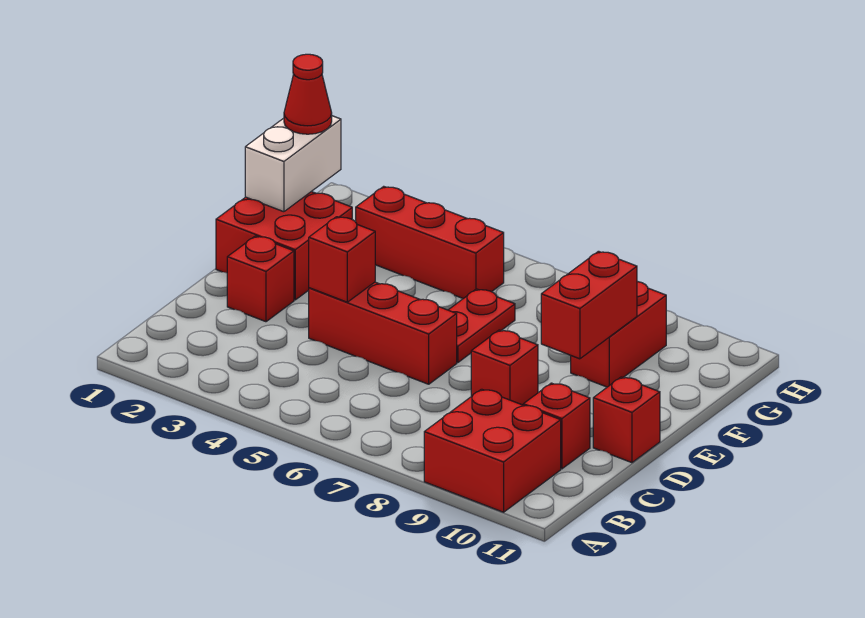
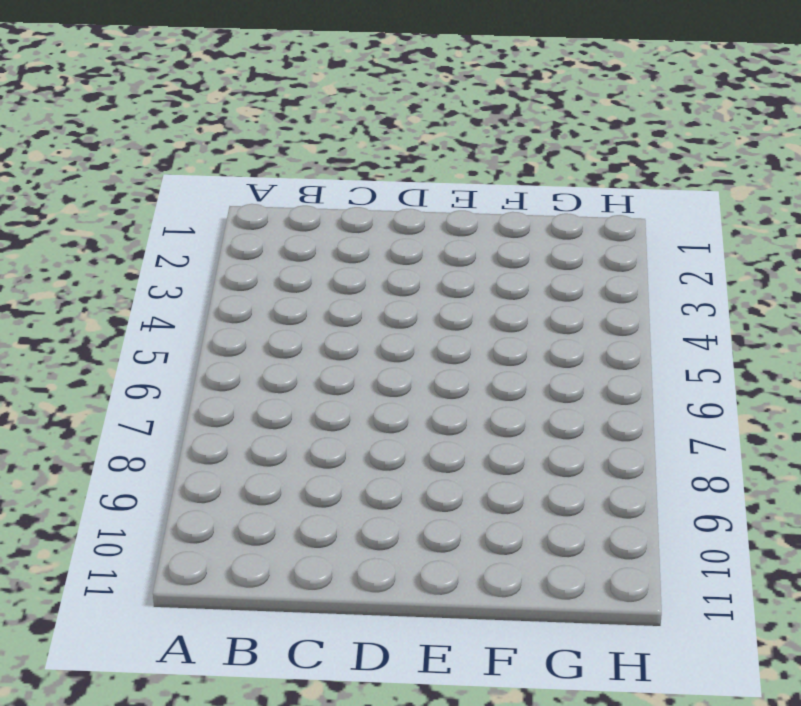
none -> red brick A9:B10 level 1
none -> red brick C10 level 1
none -> red brick D2 level 1

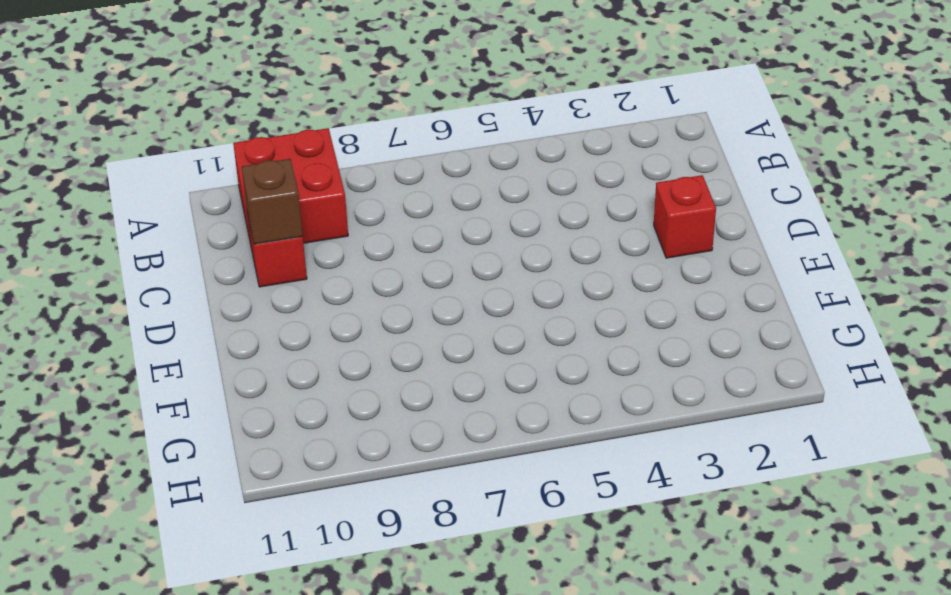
brown brick C10 level 2 -> none
none -> red brick D4:D6 level 1
none -> red brick D8 level 1
none -> red brick D11 level 1

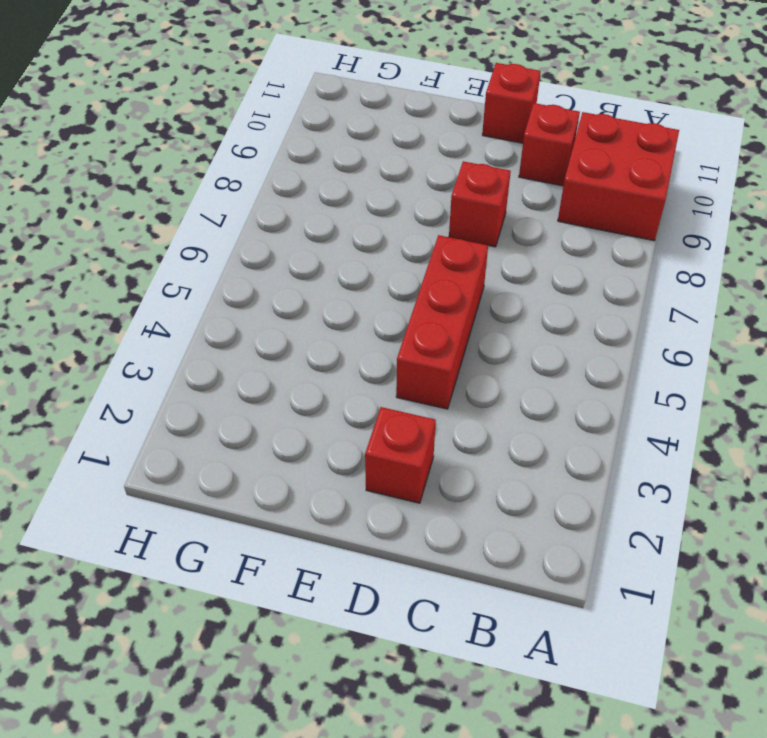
none -> red brick E1:F2 level 1
none -> red plate E6:F6 level 1
none -> red brick F9:G9 level 1

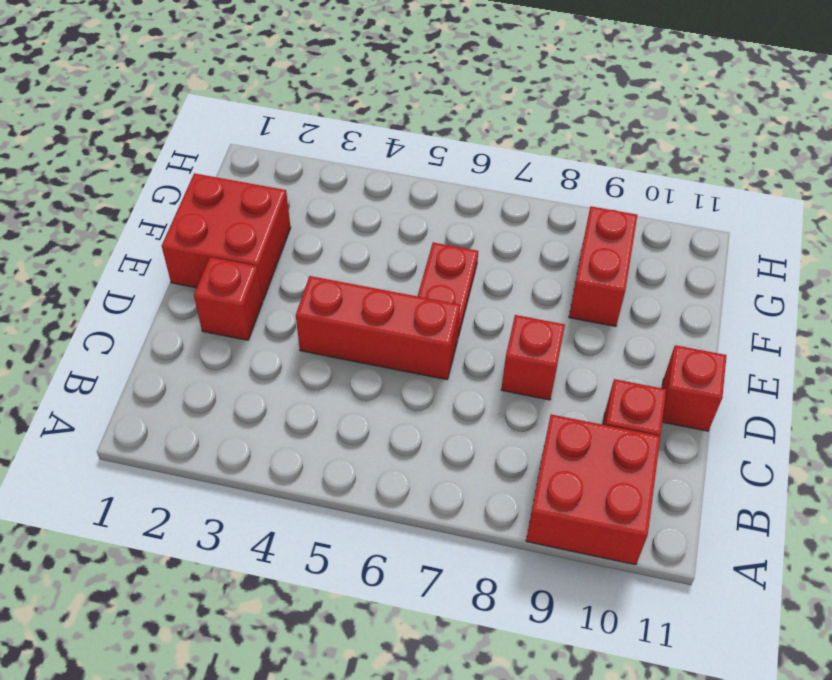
none -> red brick G3:G5 level 1
none -> red brick D4 level 2
none -> red brick E9:F9 level 2

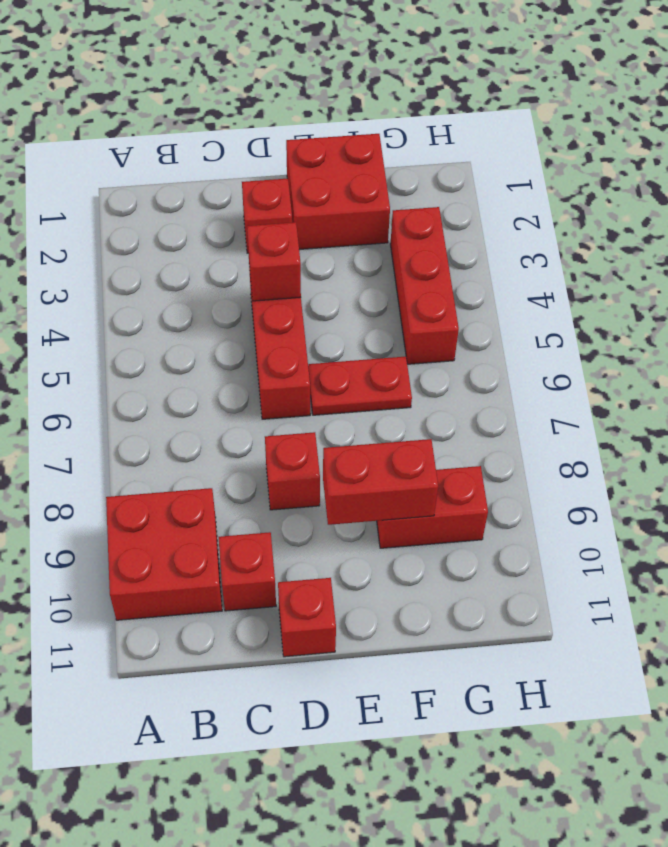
none -> white brick F1:G1 level 2
none -> red cone G1 level 3

